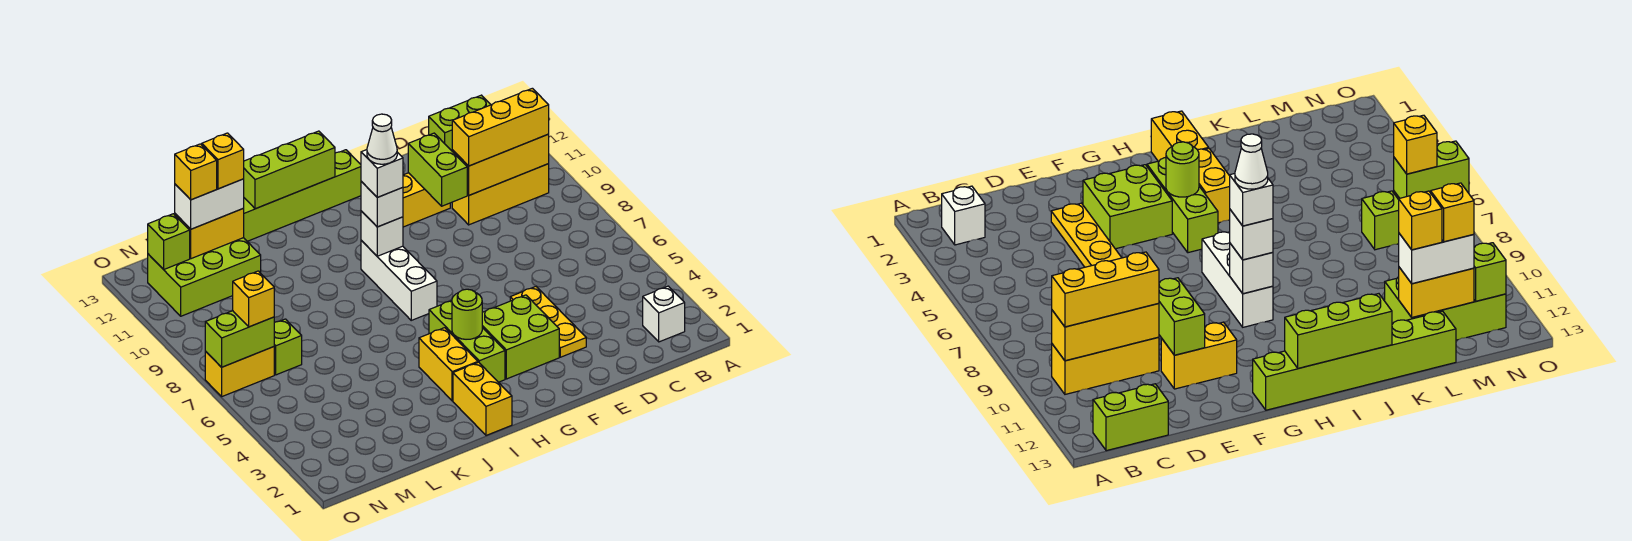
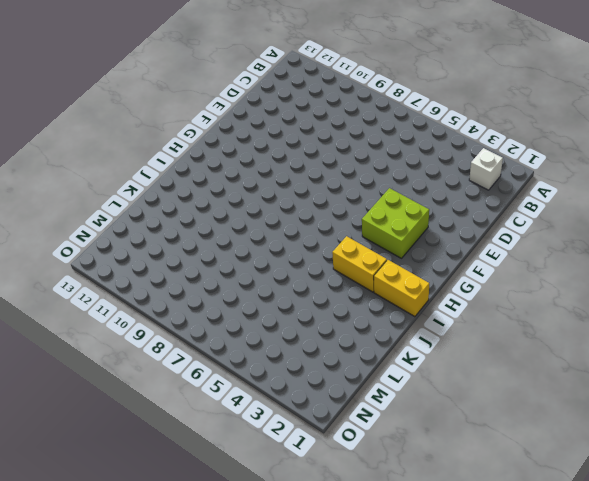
none -> yellow brick B10:D10 level 1
none -> lime brick B13:C13 level 1
none -> yellow plate E3:E5 level 1
none -> yellow brick E11:F11 level 1

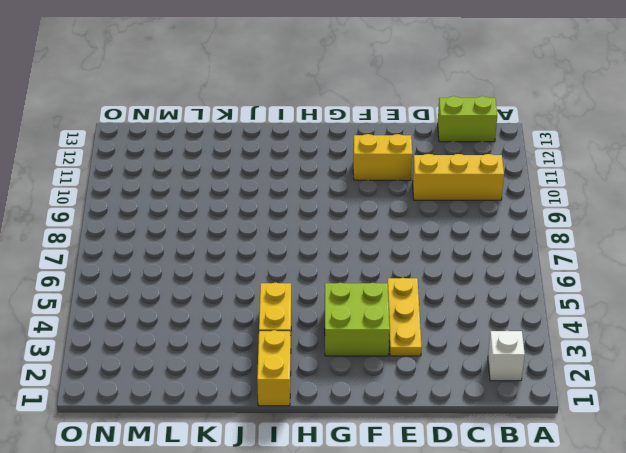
none -> lime brick G13:L13 level 1
none -> lime brick H3:H5 level 1
none -> white brick H7:H9 level 1
none -> lime brick L11:N12 level 1

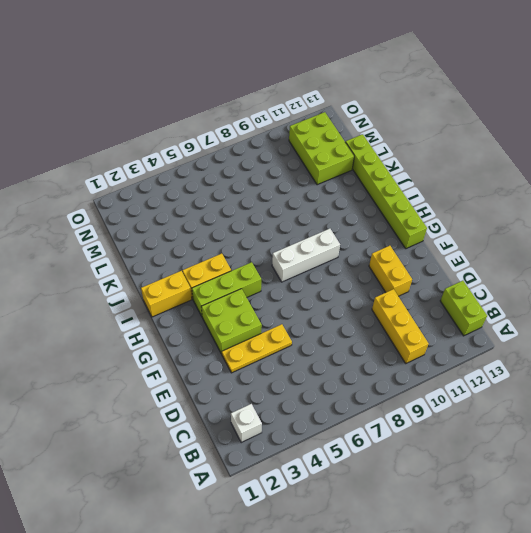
none -> lime brick M7 level 1
none -> yellow brick N7:O7 level 1
none -> yellow brick B10:D10 level 2
none -> lime brick E10:E11 level 2

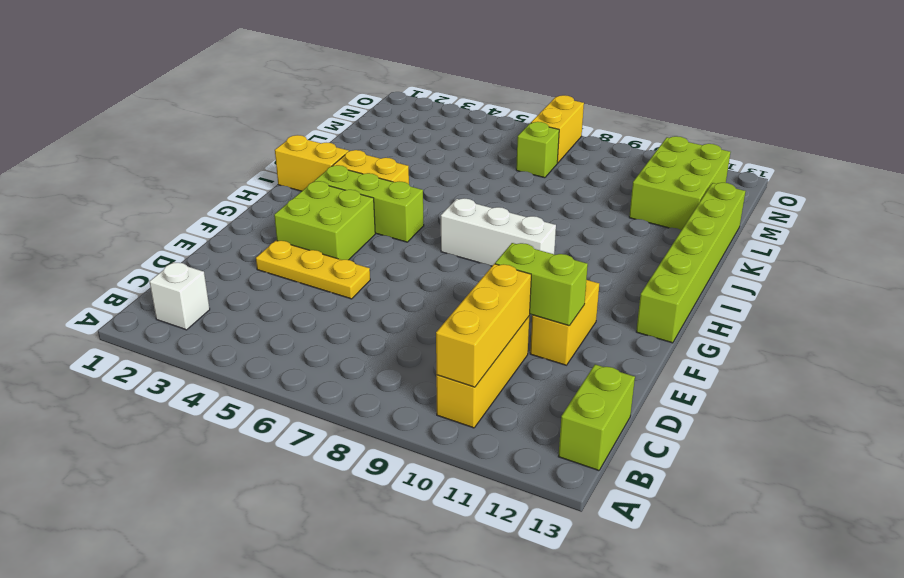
none -> lime round brick H4 level 2
none -> white brick H9 level 2
none -> lime brick H13:J13 level 2
none -> yellow brick L12:M12 level 2

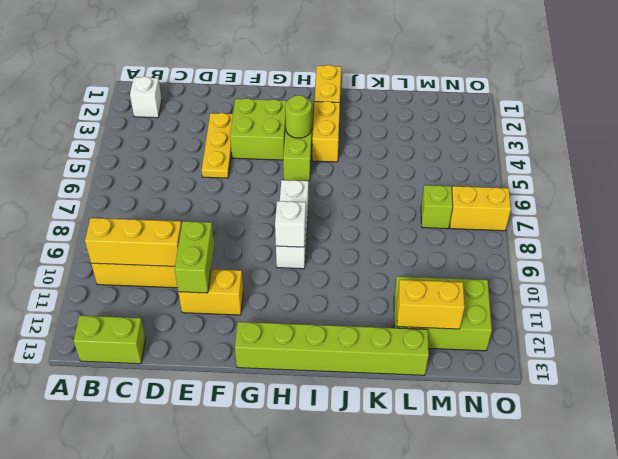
none -> lime brick H13:J13 level 2
none -> lime brick N7:O7 level 2
none -> lime brick N12 level 2
none -> yellow brick B10:D10 level 3

